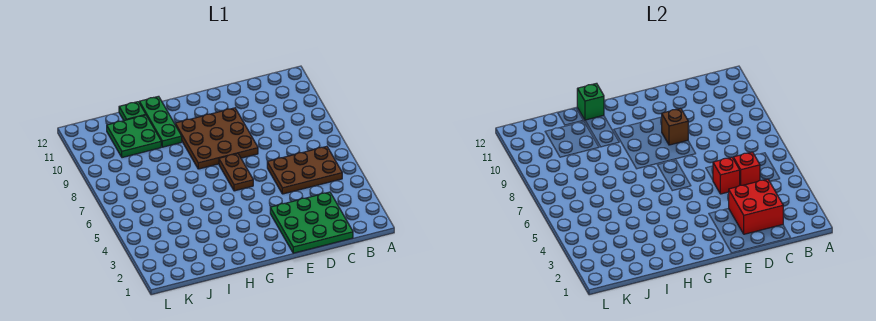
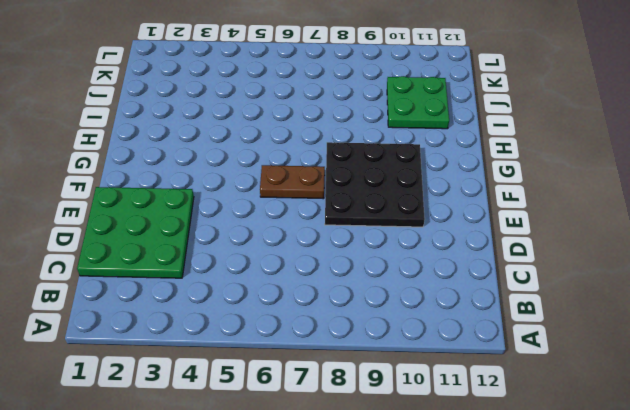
black plate E8:G10 level 1 -> brown plate E8:G10 level 1
none -> brown plate B5:D6 level 1
none -> green plate H10:H12 level 1
none -> green plate I12 level 1

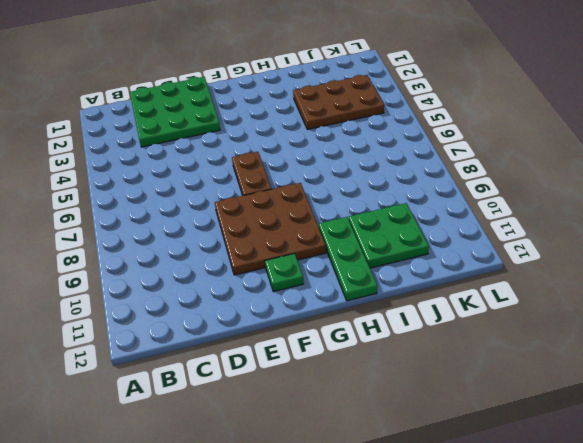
green plate F11 level 1 -> green plate I12 level 1
brown plate I3:K4 level 1 -> brown plate B5:D6 level 1
none -> red brick C2:D3 level 2
none -> red brick C5 level 2
none -> red brick D5 level 2

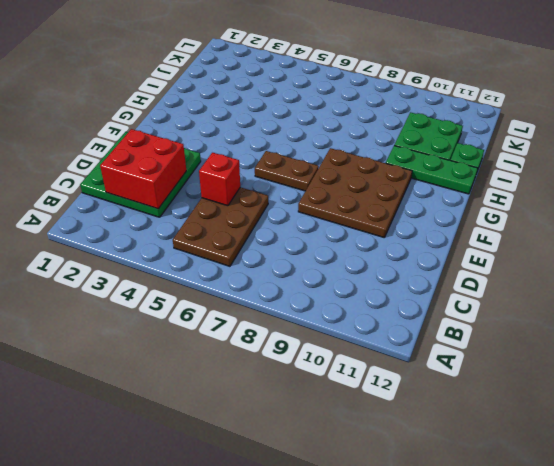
none -> red brick C5 level 2
none -> brown brick E9 level 2
none -> green brick H12 level 2

